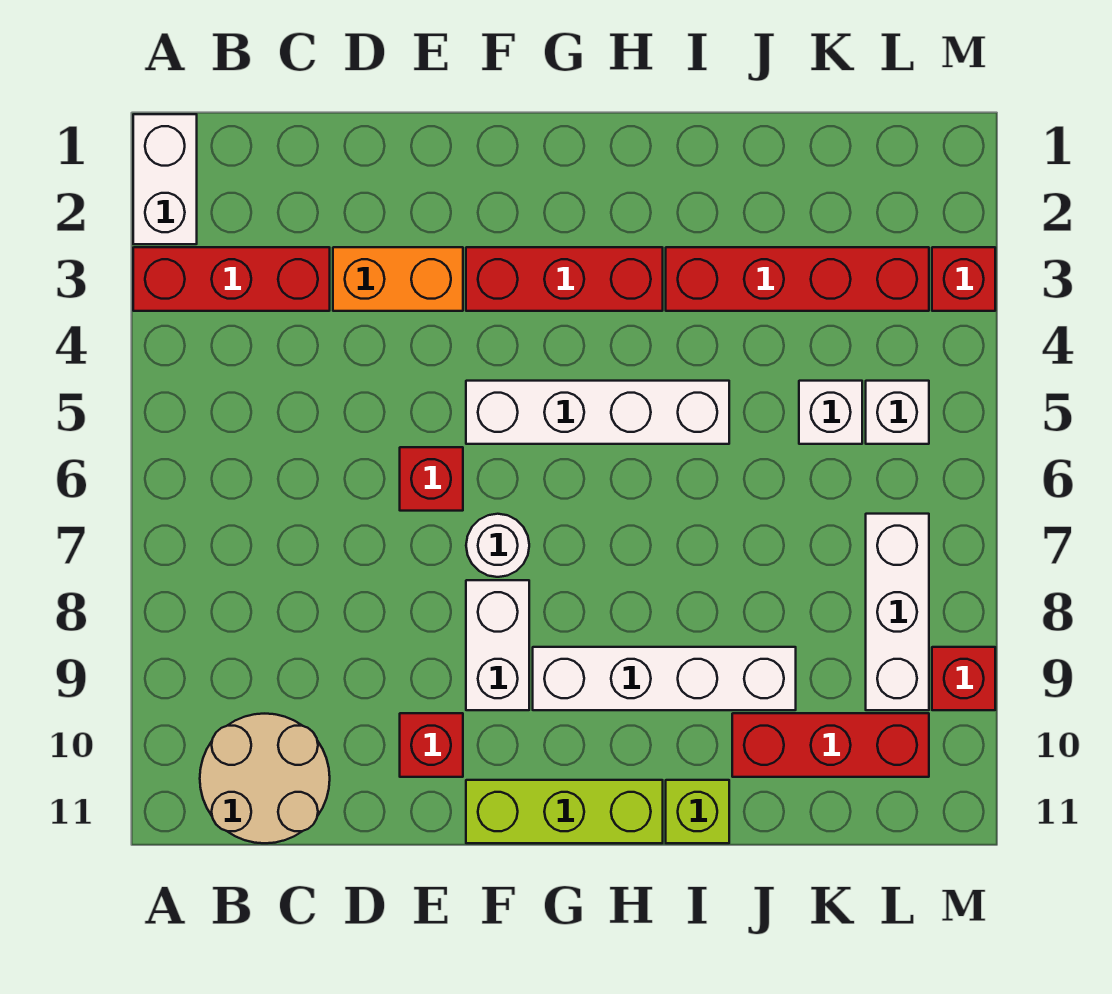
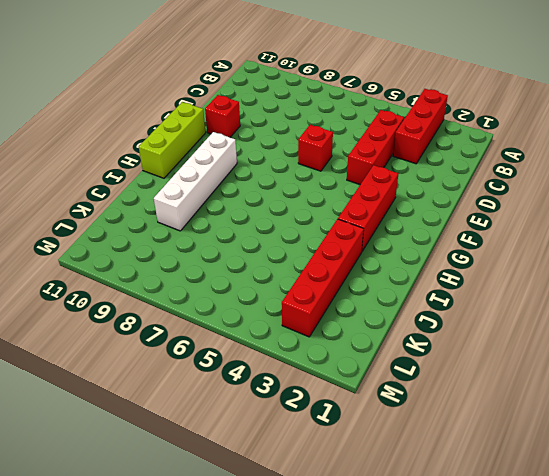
red brick C4:E4 level 1 -> red brick J10:L10 level 1
none -> white brick A1:A2 level 1
none -> tan round brick B10:C11 level 1
none -> orange brick D3:E3 level 1

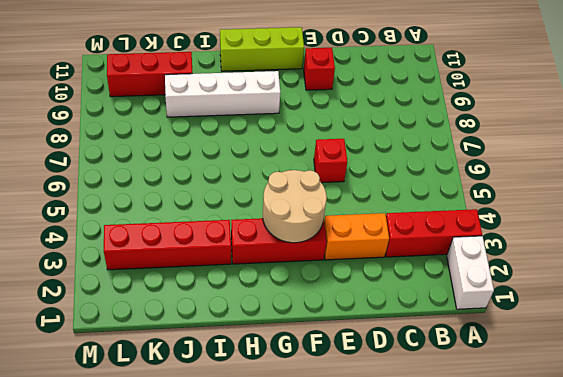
tan round brick F3:G4 level 2 -> tan round brick B10:C11 level 1
none -> white brick F5:I5 level 1
none -> white round brick F7 level 1
none -> white brick F8:F9 level 1

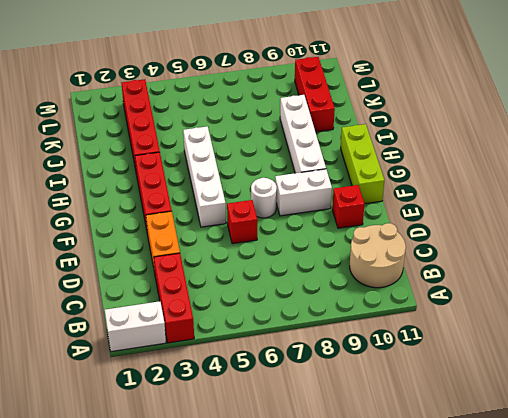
none -> lime brick I11 level 1
none -> white brick K5 level 1
none -> white brick L5 level 1

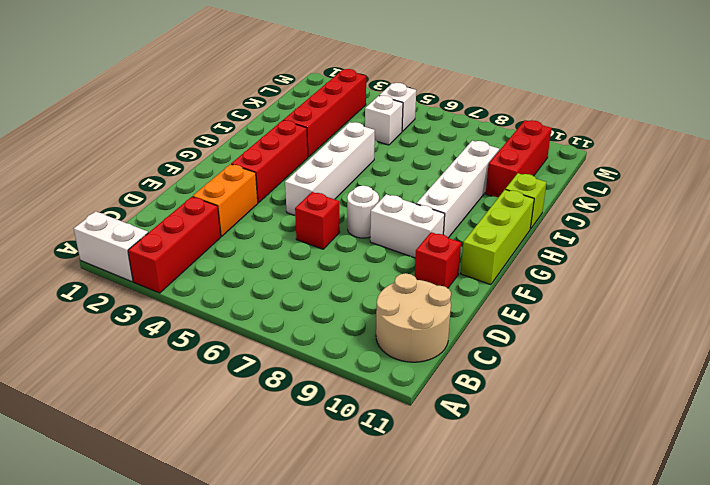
none -> white brick L7:L9 level 1
none -> red brick M3 level 1
none -> red brick M9 level 1

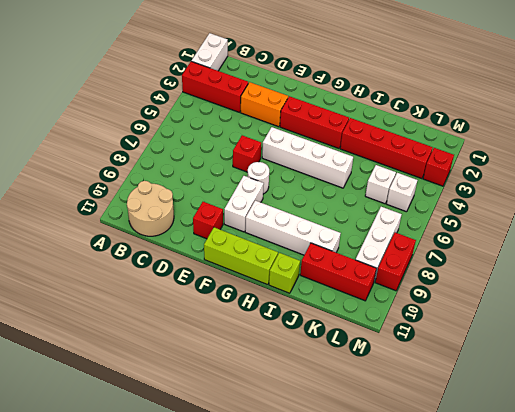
red brick M8:M9 level 1 -> red brick M9 level 1

